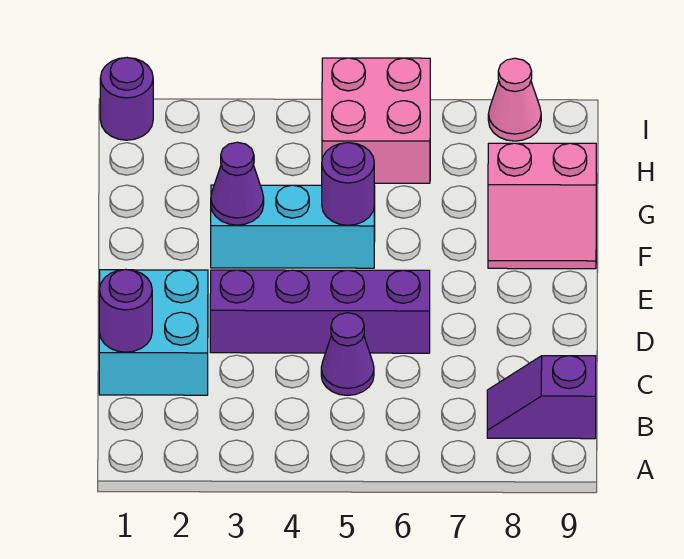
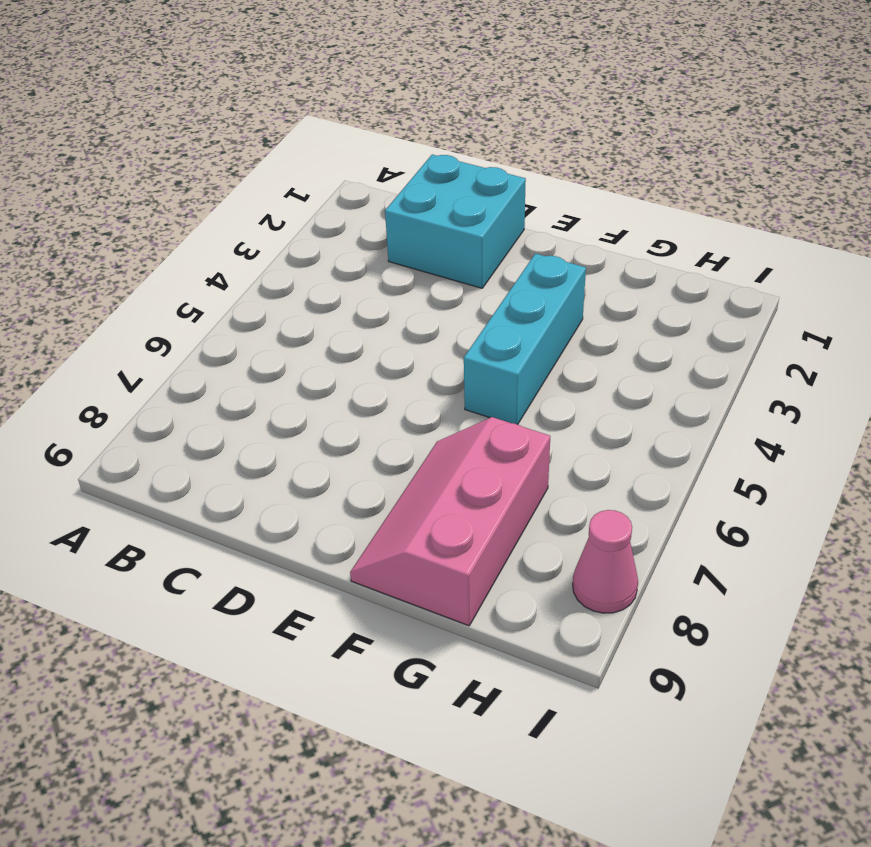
pink slope F7:G9 level 1 top G -> pink slope F8:G9 level 1 top G
none -> purple slope B8:B9 level 1 top 9
none -> purple cone C5 level 1
none -> purple brick D3:D6 level 1

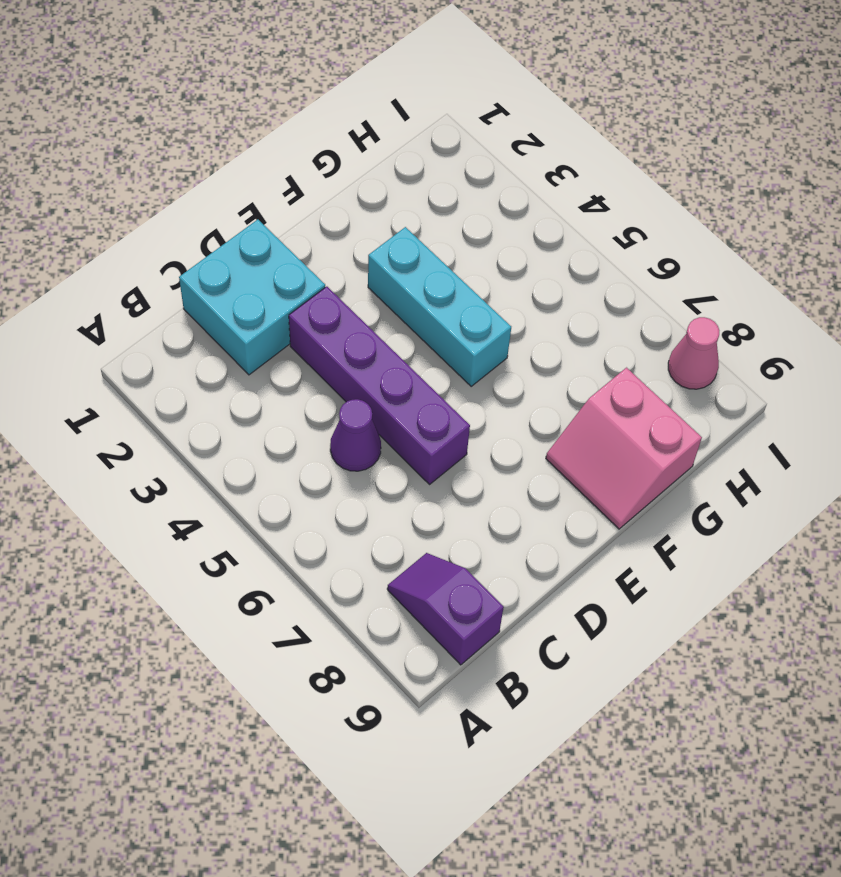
none -> pink brick H5:I6 level 1
none -> purple round brick I1 level 1
none -> purple round brick C1 level 2

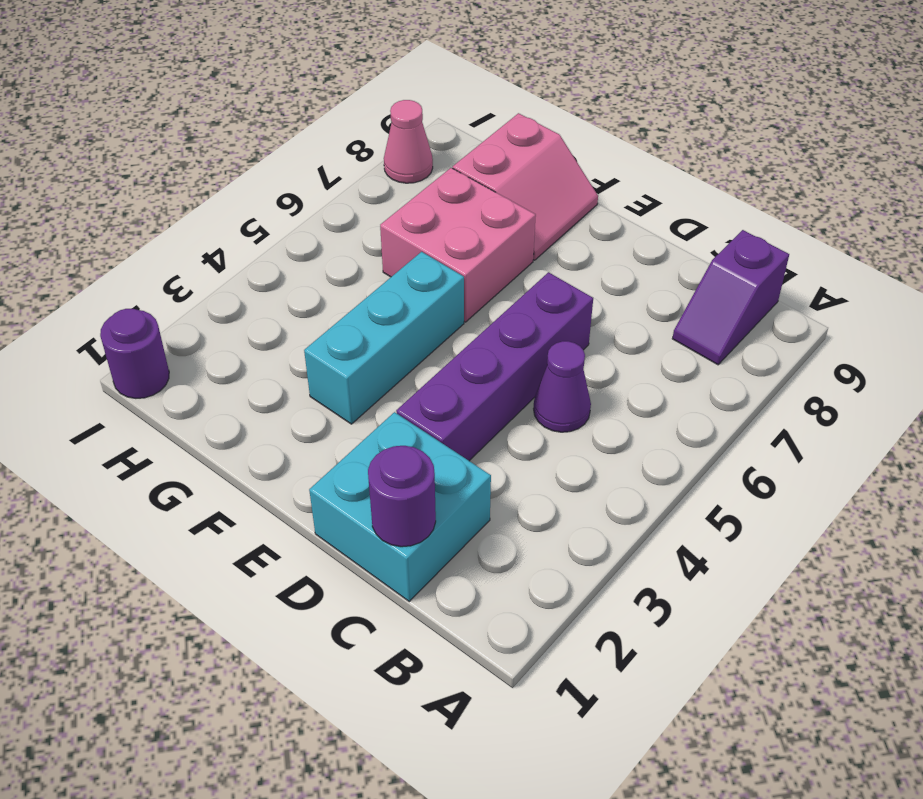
pink brick F6:G7 level 1 -> pink brick H5:I6 level 1
none -> purple cone F3 level 2
none -> purple round brick F5 level 2

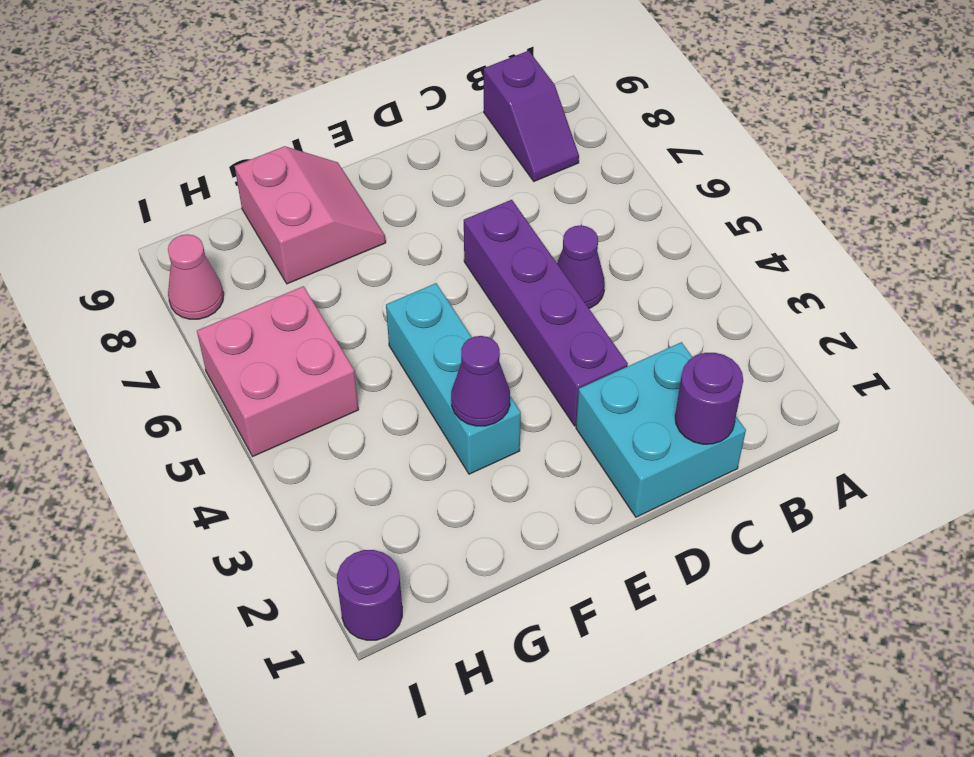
none -> purple round brick F5 level 2

